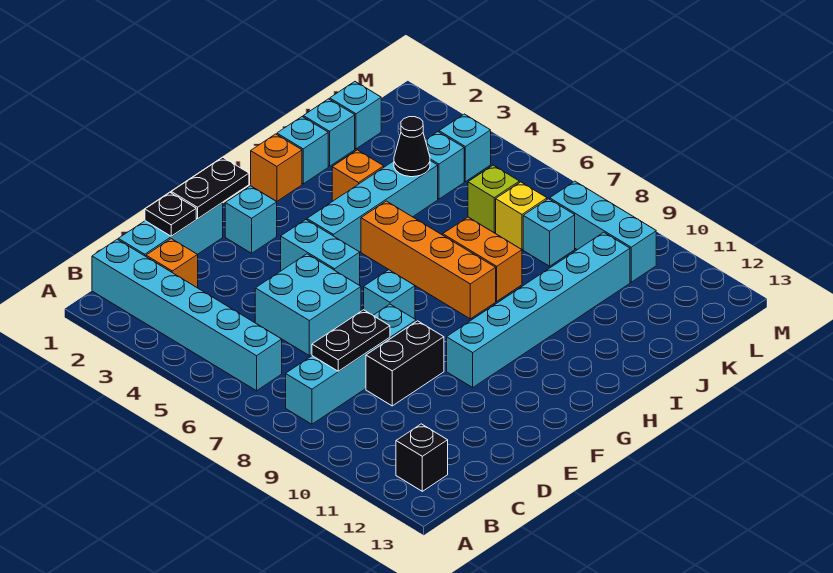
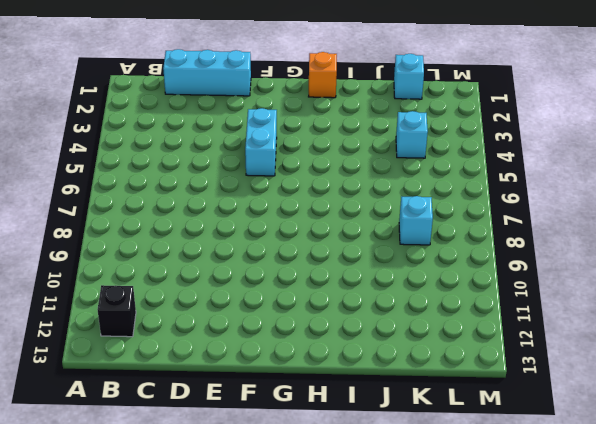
none -> cyan brick B1:B6 level 1
none -> cyan brick B8:E8 level 1
none -> orange brick C2 level 1

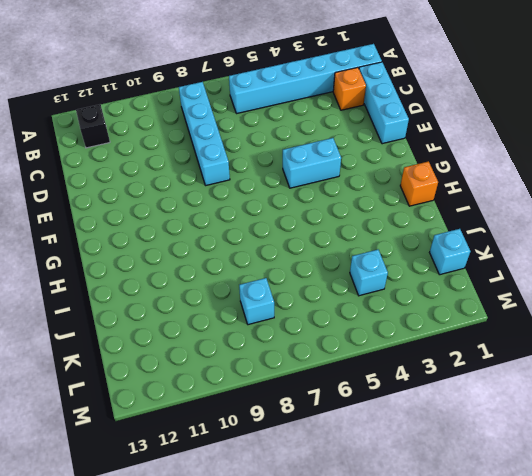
none -> cyan brick D5:E6 level 1
none -> black brick D9:E9 level 1
none -> cyan brick F2 level 1

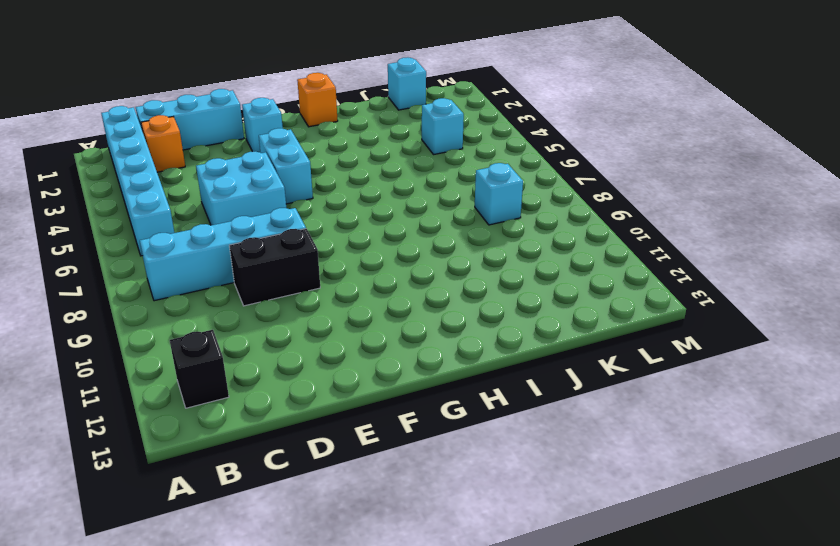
none -> cyan brick F7 level 1
none -> cyan brick F10:K10 level 1
none -> cyan brick G4:J4 level 1

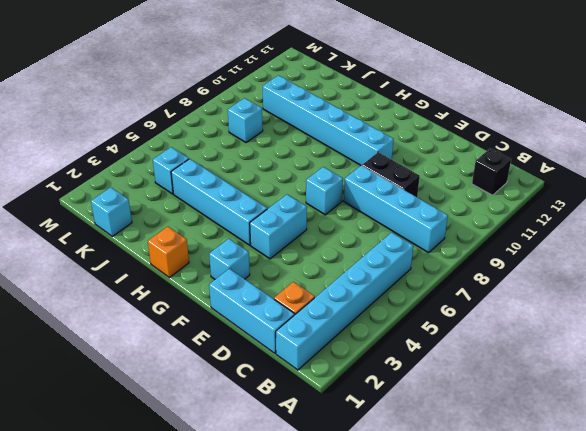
none -> cyan brick D5:E6 level 1
none -> orange brick H5:H8 level 1
none -> cyan brick I1 level 1

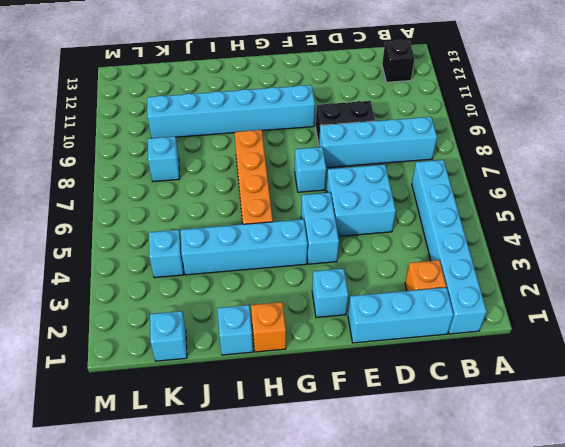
none -> orange brick I3 level 1
none -> orange brick I7:I8 level 1
none -> cyan brick J1 level 1

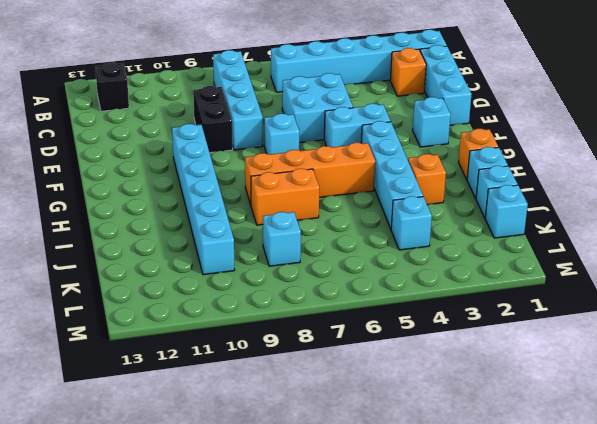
none -> lime brick K6 level 1
none -> yellow brick K7 level 1
none -> cyan brick L4 level 1

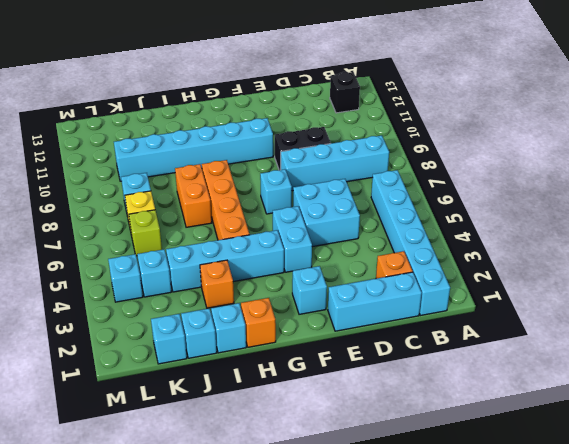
none -> cyan brick L8:L10 level 1
none -> black plate C8:D8 level 2
none -> black plate D1 level 2

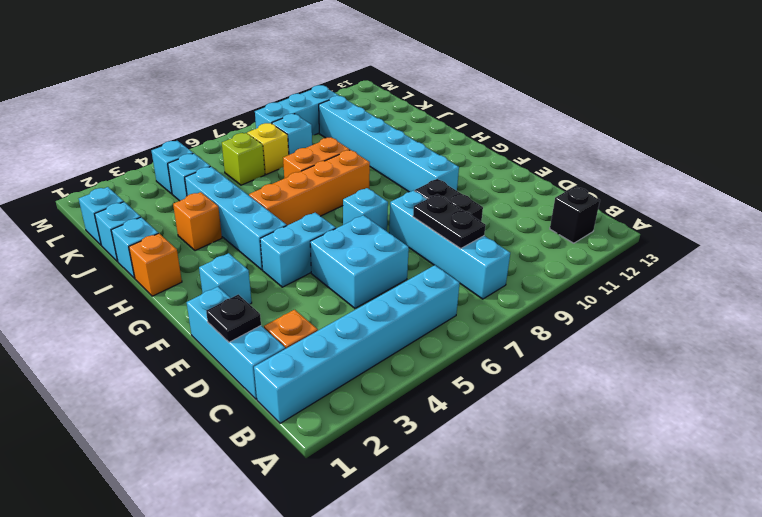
none -> black plate E1:F1 level 2
none -> black cone J4 level 2

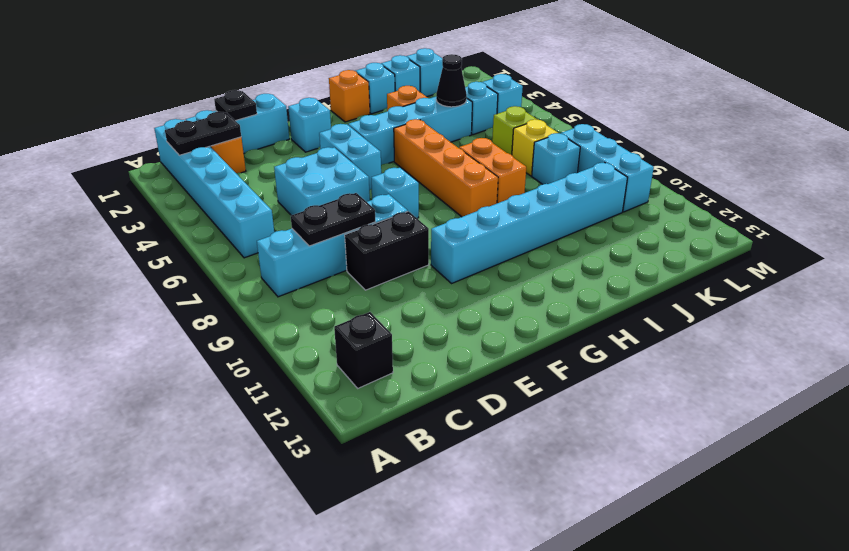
black plate B2:C2 level 2 -> black plate E1:F1 level 2

